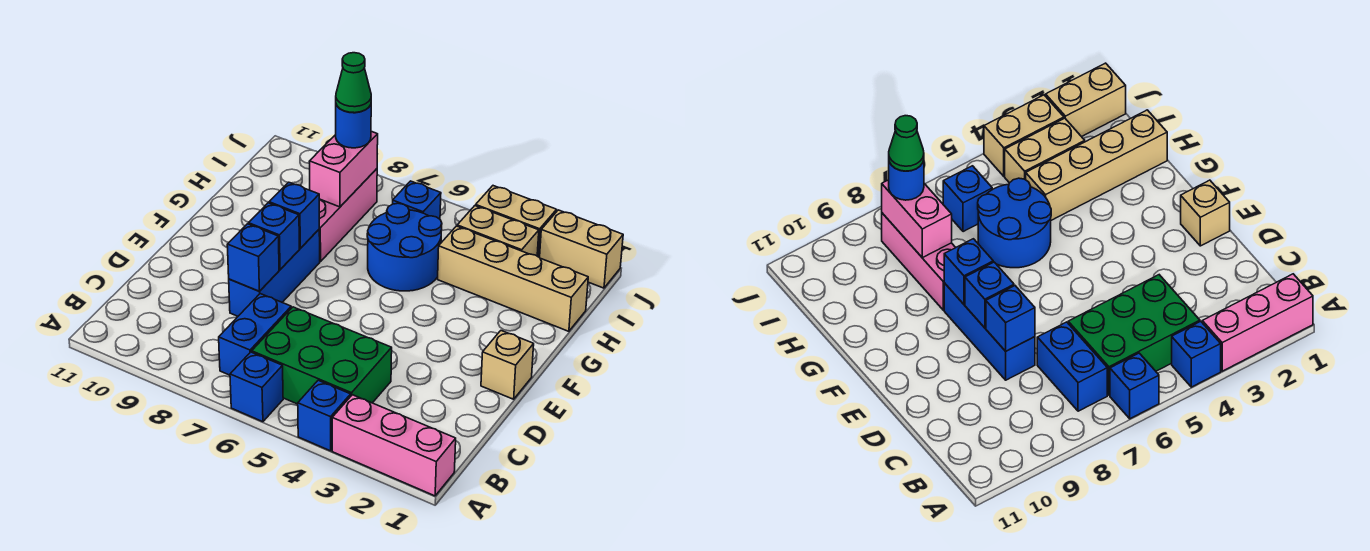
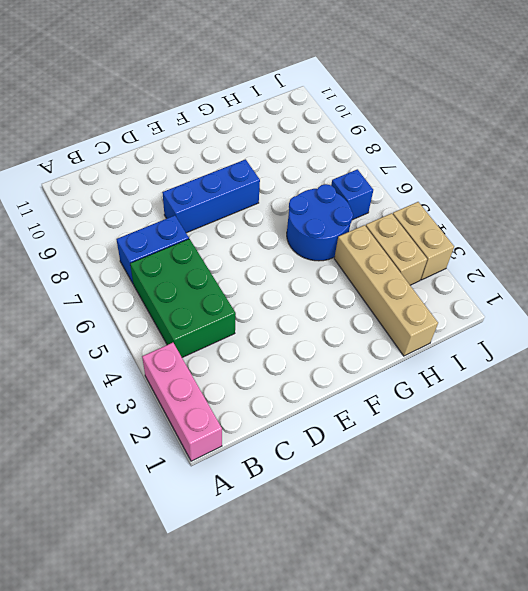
none -> blue brick A4 level 1
none -> blue brick A6 level 1
none -> tan brick E1 level 1

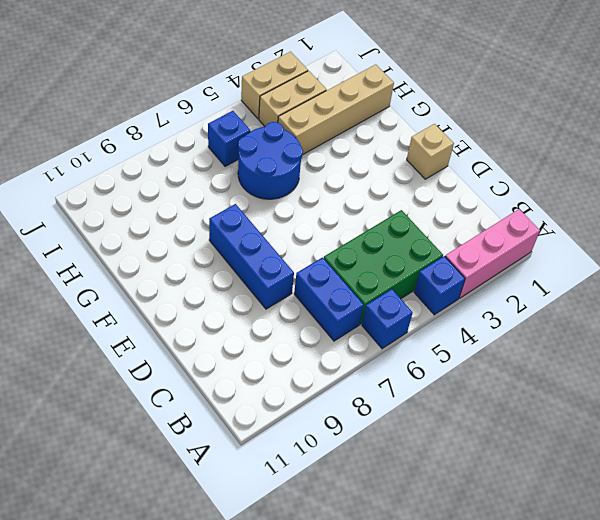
none -> pink brick G8:I8 level 1
none -> tan brick J1:J2 level 1
none -> blue brick D8 level 2

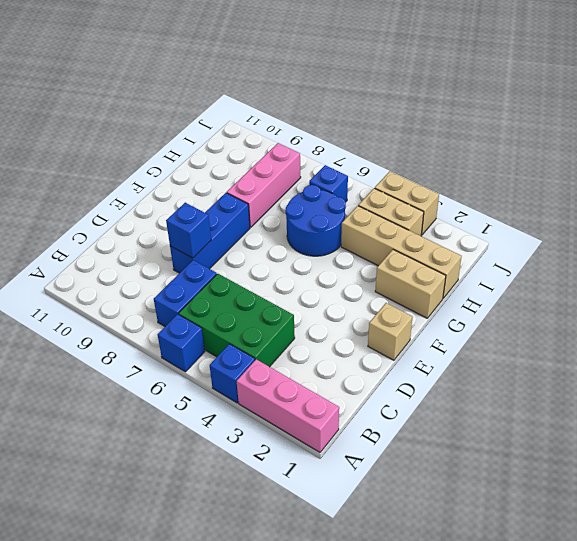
tan brick G1:G2 level 1 -> tan brick J1:J2 level 1
none -> blue brick E8 level 2
none -> blue brick F8 level 2
none -> pink brick H8:I8 level 2

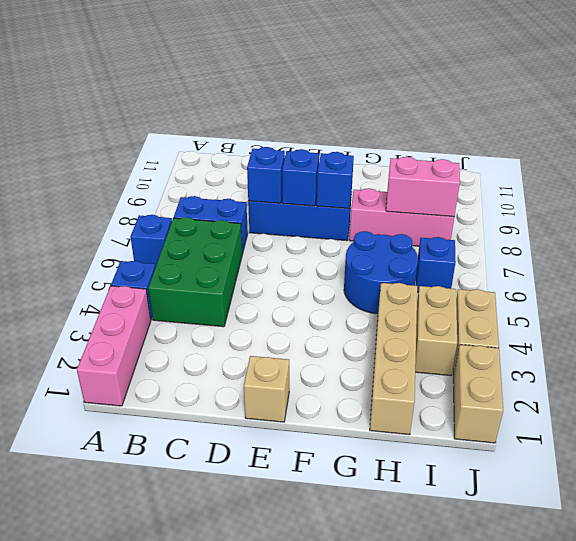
none -> blue round brick I8 level 3
none -> green cone I8 level 4

